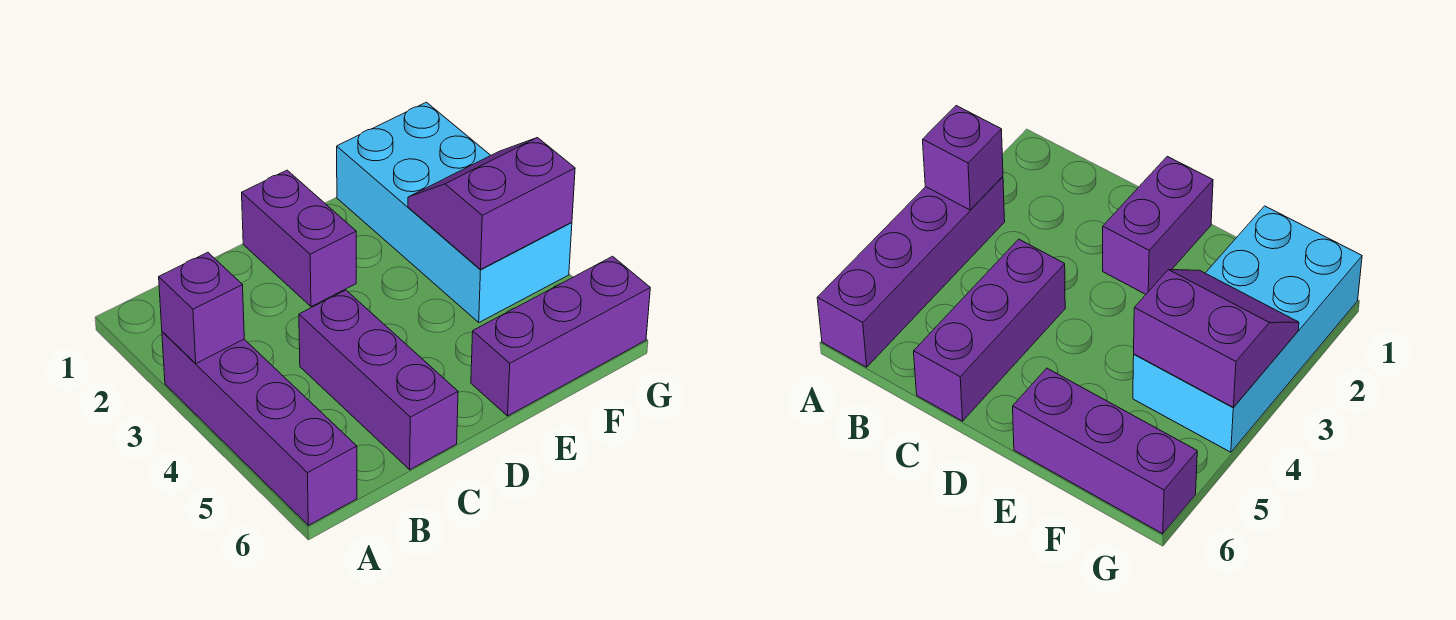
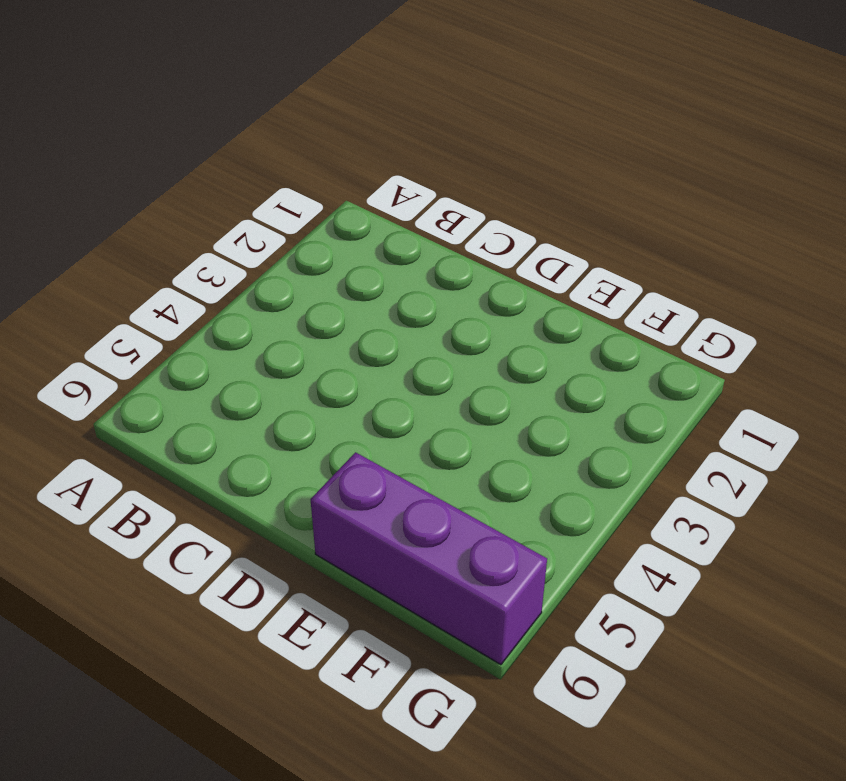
none -> purple brick A3:A6 level 1
none -> purple brick C4:C6 level 1

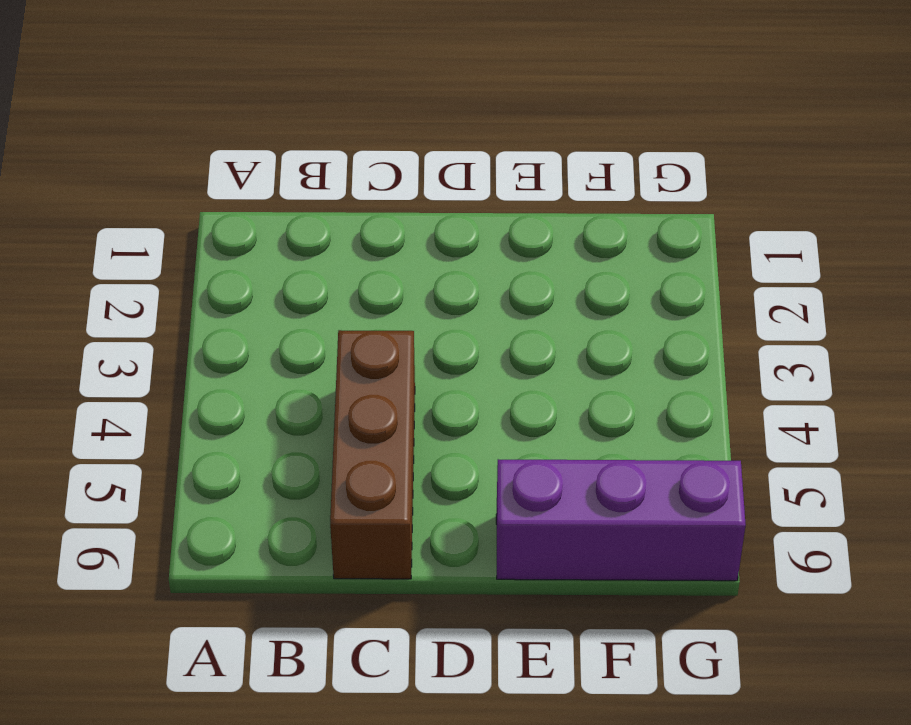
brown brick C4:C6 level 1 -> purple brick C4:C6 level 1
none -> purple brick A3:A6 level 1
none -> purple brick D1:D2 level 1

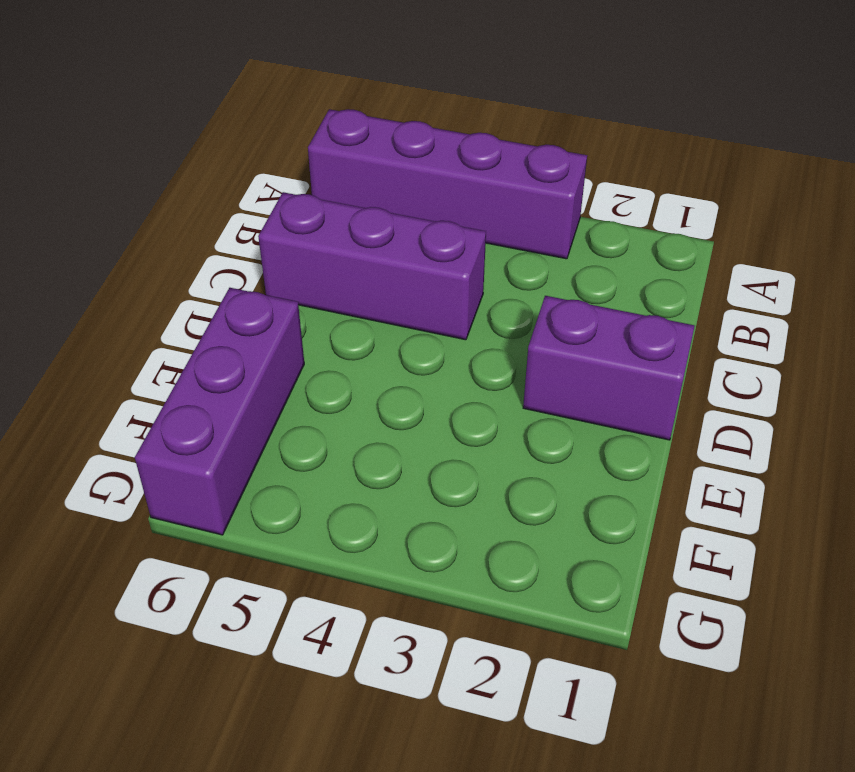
none -> cyan brick F1:G4 level 1
none -> purple brick A3 level 2

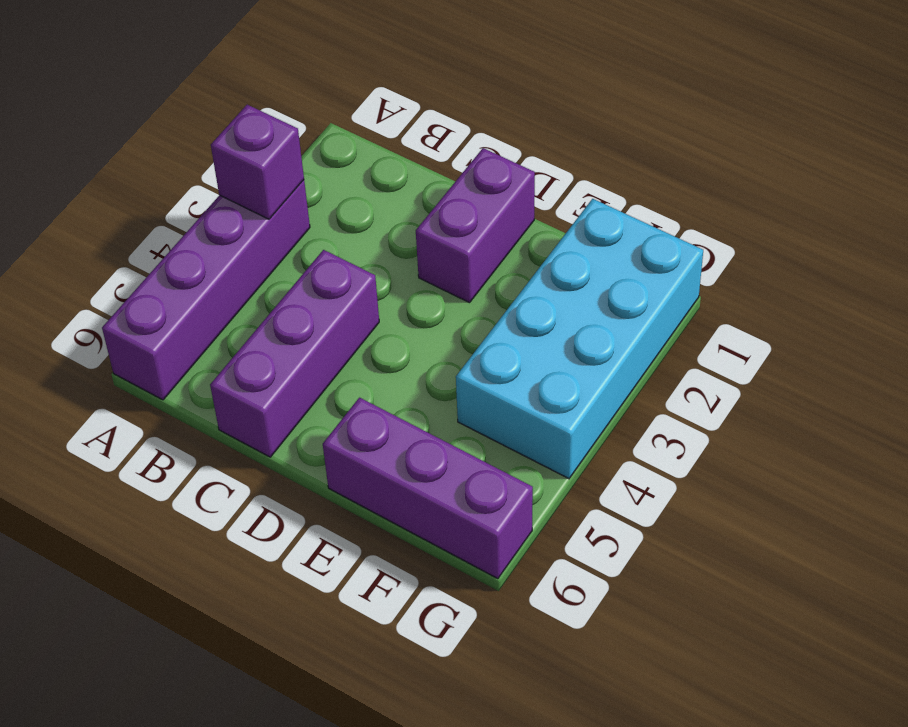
none -> purple slope F3:G4 level 2 top 4

